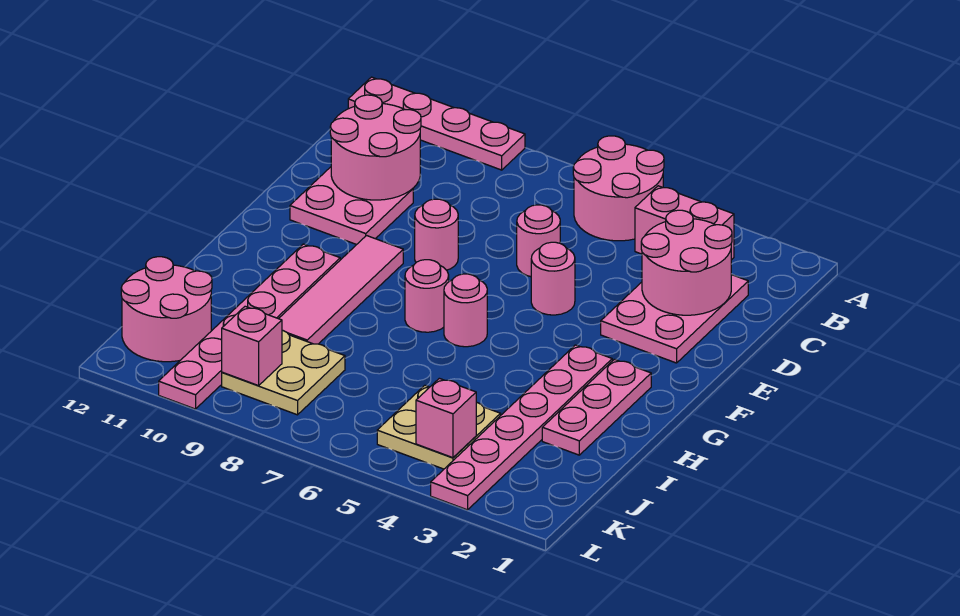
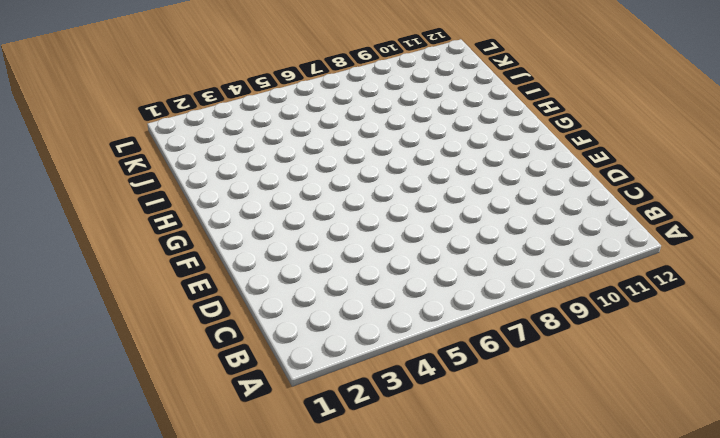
none -> pink round brick A5:B6 level 1
none -> pink plate A9:A12 level 1
none -> pink brick B3:B4 level 1

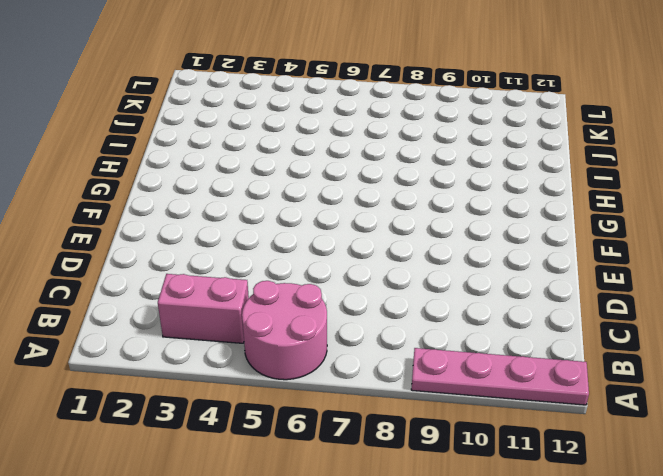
none -> pink plate C2:E3 level 1
none -> pink round brick D6 level 1
none -> pink plate D10:E11 level 1

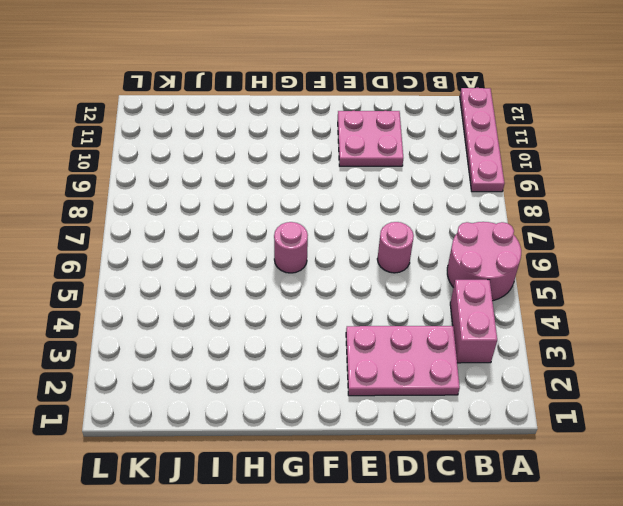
none -> pink round brick E5 level 1
none -> pink round brick E8 level 1
none -> pink tile F9:I9 level 1

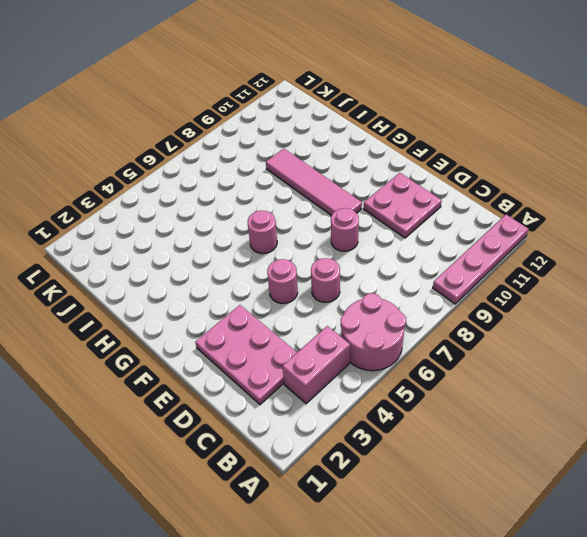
none -> pink plate G2:I2 level 1
none -> pink plate G3:L3 level 1
none -> pink round brick G7 level 1

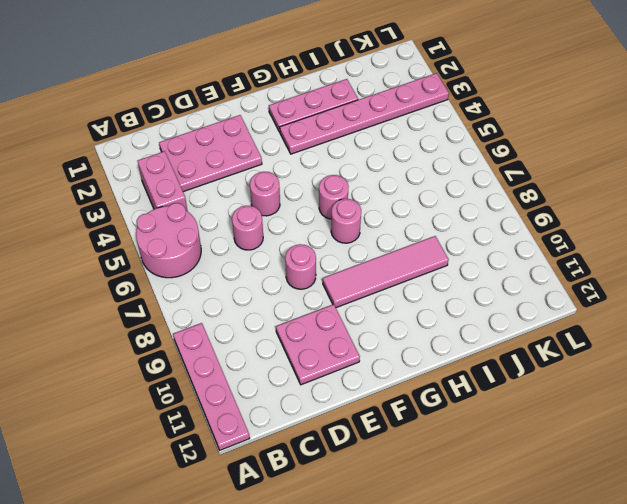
none -> pink plate G10:L10 level 1
none -> tan plate J4:K5 level 1
none -> tan plate J8:K9 level 1

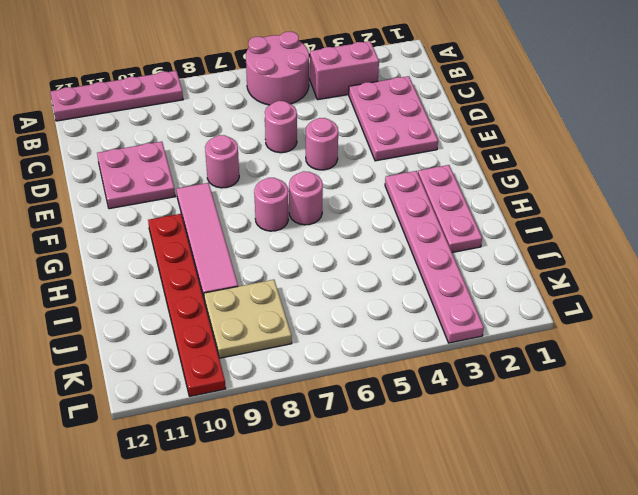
red plate G10:L10 level 1 -> pink plate G10:L10 level 1
none -> tan plate J4:K5 level 1
none -> pink round brick J11:K12 level 1
none -> pink round brick C2:D3 level 2

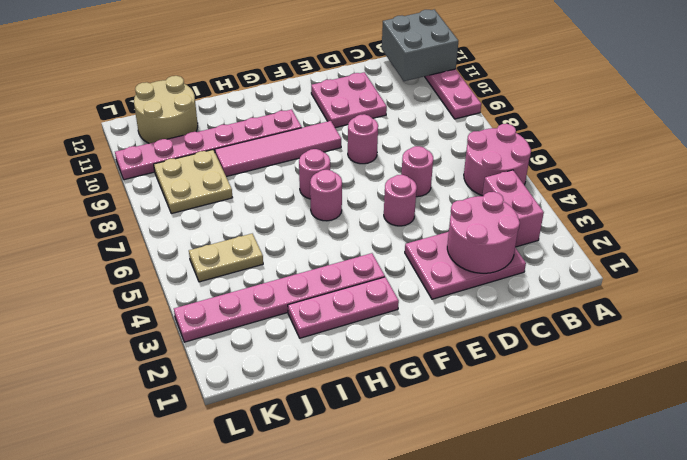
grey brick A11:B12 level 2 -> none
tan plate J5:K5 level 1 -> tan plate J4:K5 level 1
tan round brick J11:K12 level 1 -> pink round brick J11:K12 level 1
none -> pink round brick C10:D11 level 2
none -> pink brick K4 level 2
none -> pink brick K9 level 2

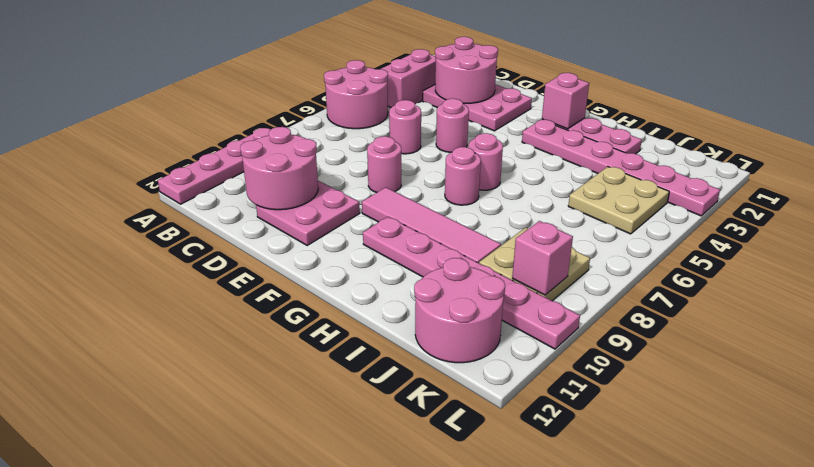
pink brick G2 level 2 -> pink brick K4 level 2

